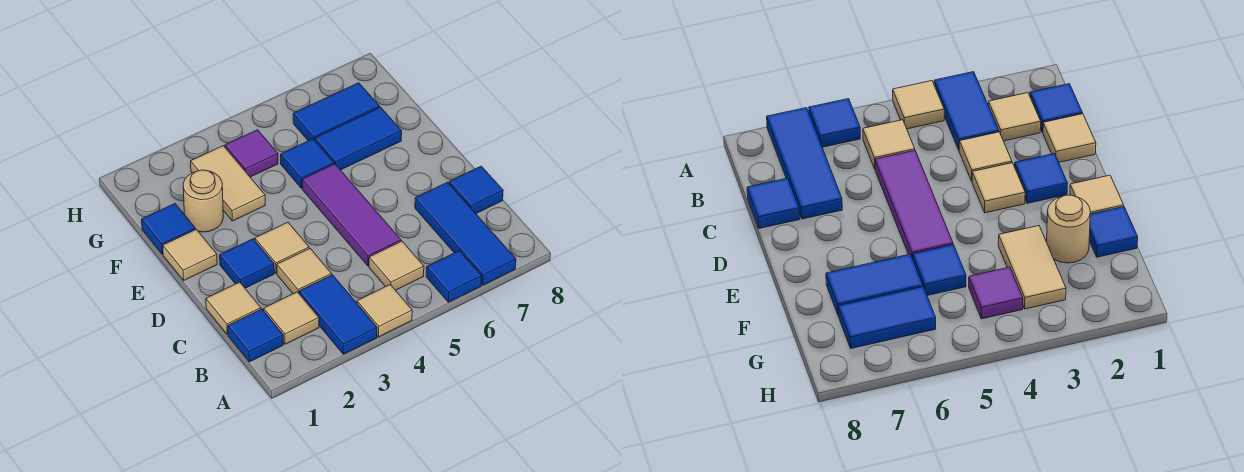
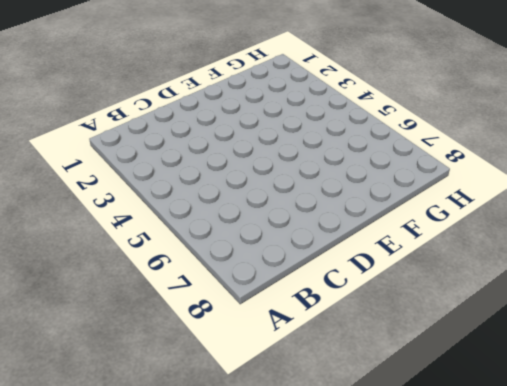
none -> blue tile A3:B3 level 1
none -> tan tile A4 level 1
none -> blue tile A6 level 1

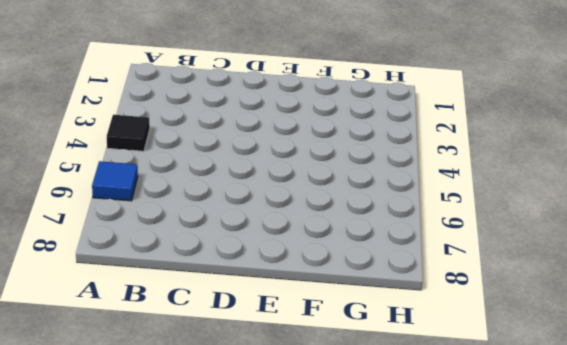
black tile A4 level 1 -> tan tile A4 level 1
none -> blue tile A3:B3 level 1
none -> blue tile A7:C7 level 1
none -> blue tile B1 level 1

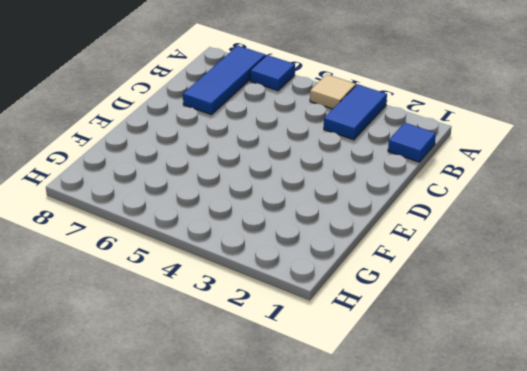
none -> tan tile B2 level 1
none -> tan tile B5 level 1
none -> tan tile C1 level 1

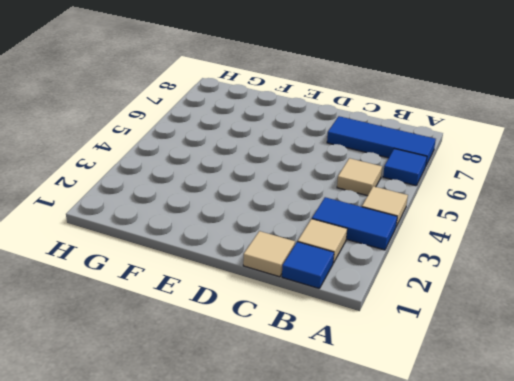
none -> tan tile C3 level 1
none -> purple tile C5:E5 level 1
none -> blue tile C8 level 1

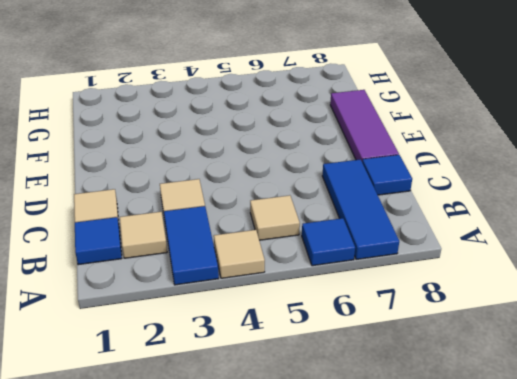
purple tile D8:F8 level 1 -> purple tile C5:E5 level 1
none -> blue tile D2 level 1
none -> tan tile D3 level 1
none -> tan tile E1 level 1

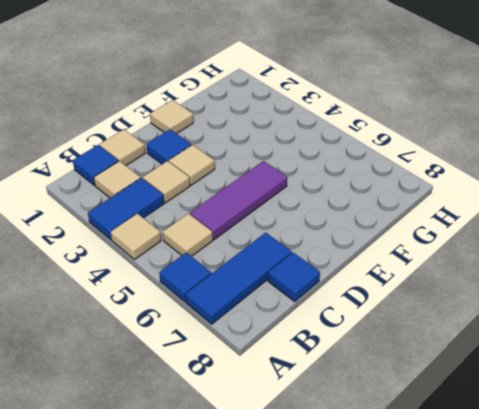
none -> blue tile F1 level 1
none -> tan round brick F2 level 1
none -> tan tile F3:G3 level 1

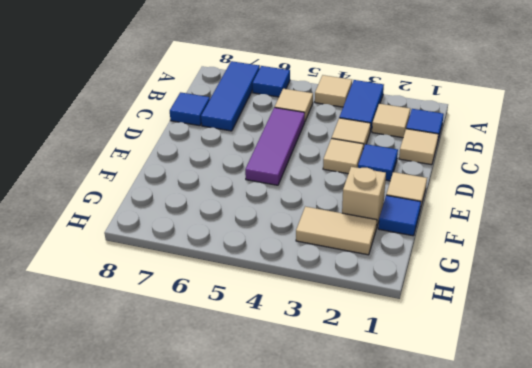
tan brick F2 level 1 -> tan round brick F2 level 1
tan tile G2:G3 level 1 -> tan tile F3:G3 level 1
none -> blue tile F5 level 1
none -> blue tile F6:F7 level 1
none -> purple tile G4 level 1

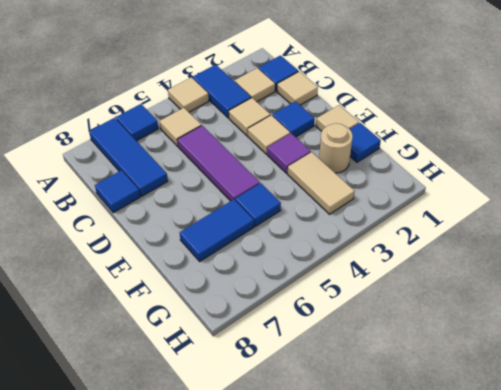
purple tile E3 level 1 -> purple tile G4 level 1
none -> blue tile G6:G7 level 1

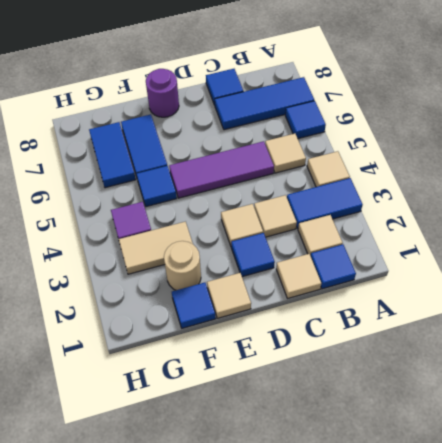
purple round brick E8 level 1 -> none

